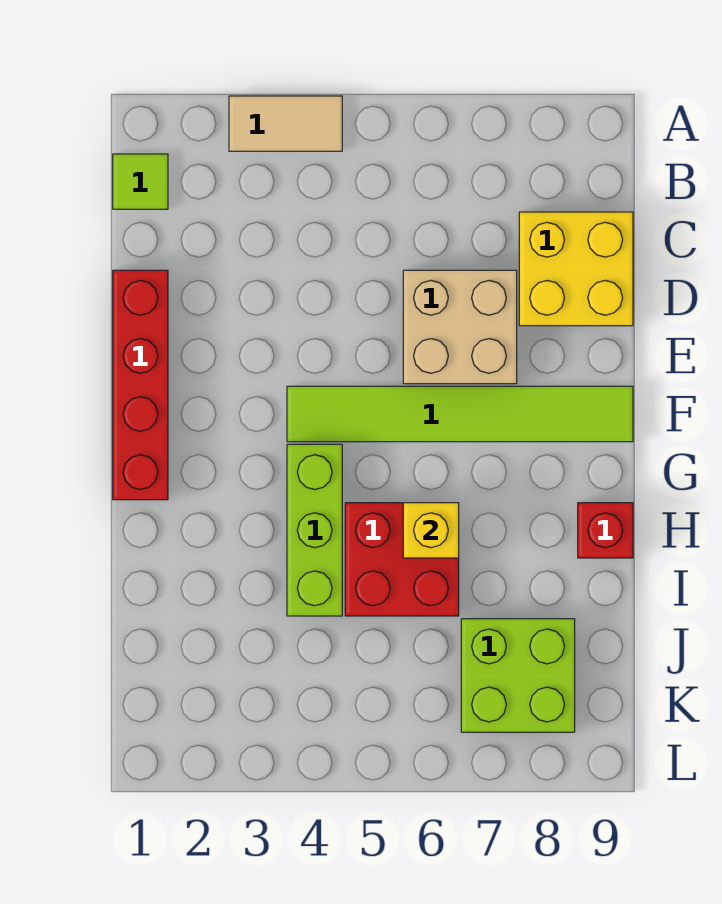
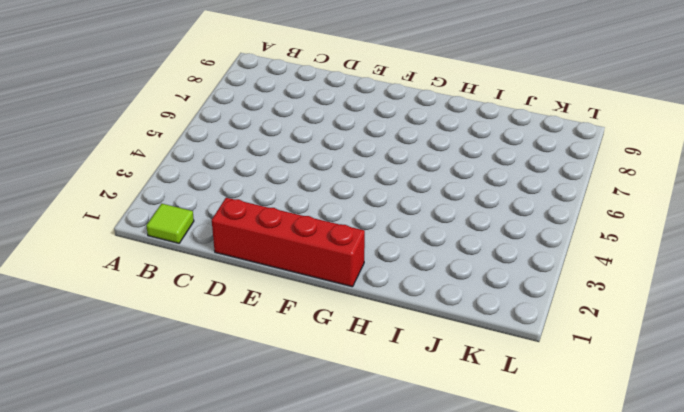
none -> tan tile A3:A4 level 1
none -> yellow brick C8:D9 level 1

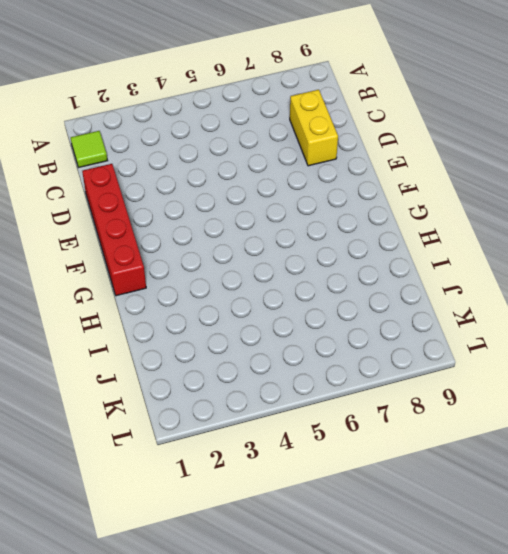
yellow brick C8:D8 level 1 -> yellow brick C8:D9 level 1
none -> tan tile A3:A4 level 1
none -> tan brick D6:E7 level 1

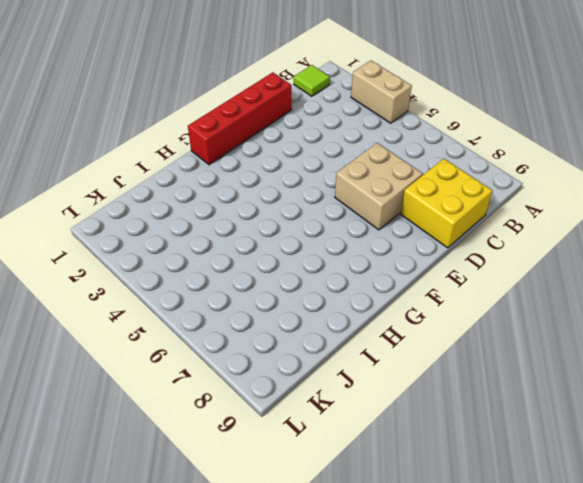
tan brick A3:A4 level 1 -> tan tile A3:A4 level 1
none -> lime tile F4:F9 level 1
none -> lime brick G4:I4 level 1

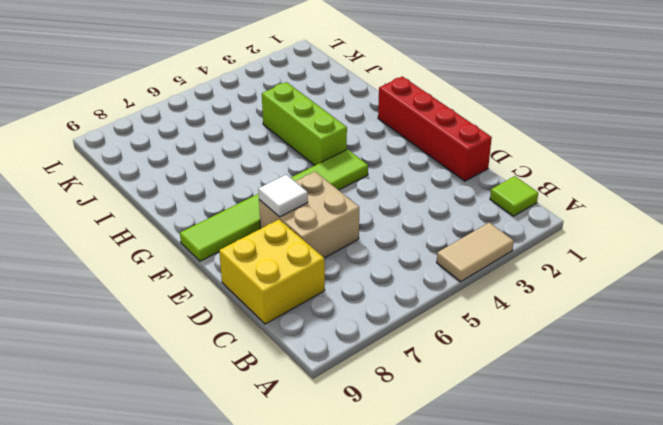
white tile E7 level 2 -> none
none -> red brick H5:I6 level 1
none -> red brick H9 level 1

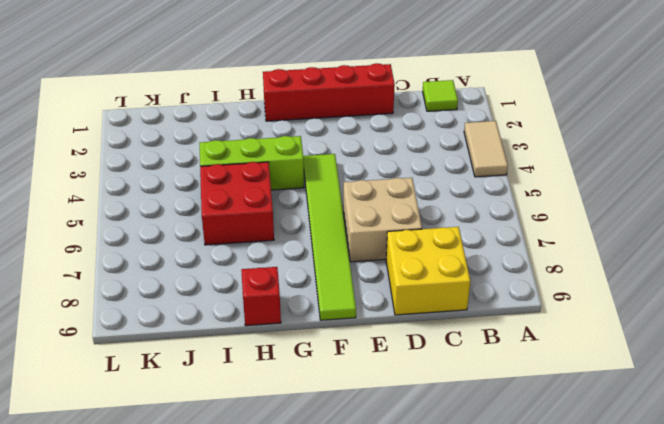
none -> lime brick J7:K8 level 1
none -> yellow brick H6 level 2

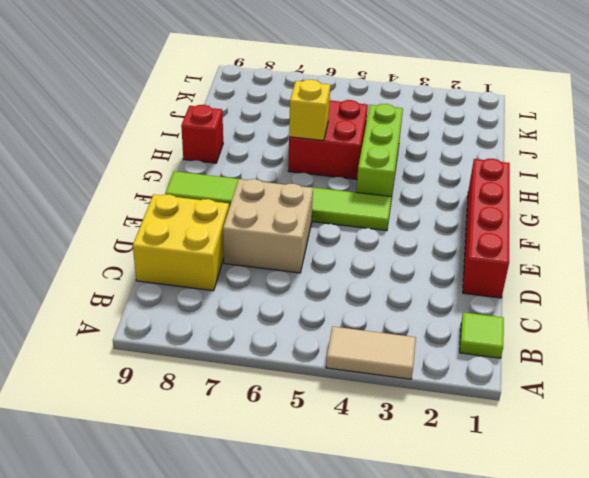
none -> lime brick J7:K8 level 1

